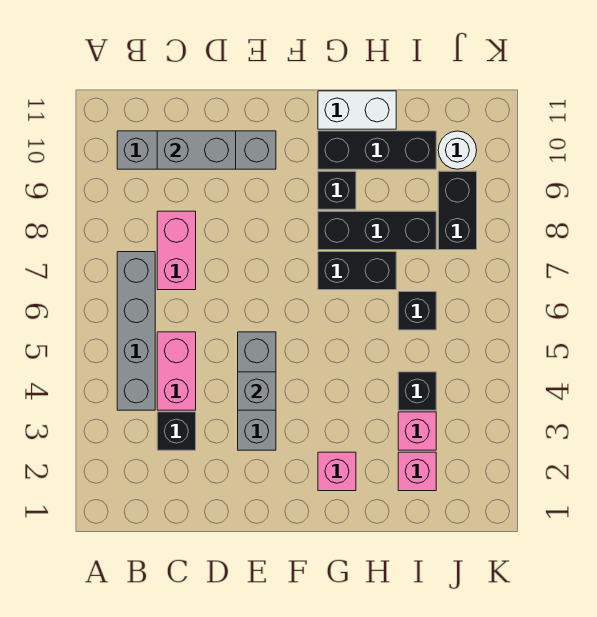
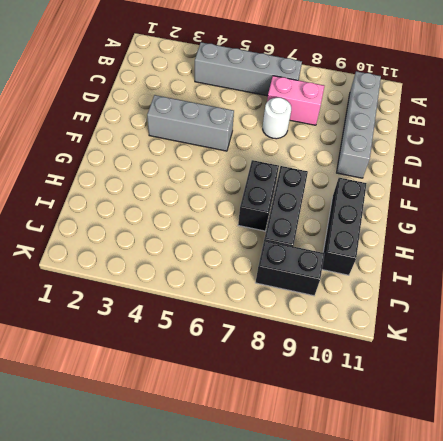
white round brick D7 level 1 -> white round brick J10 level 1
none -> black brick C3 level 1
none -> pink brick C4:C5 level 1
none -> pink brick G2 level 1

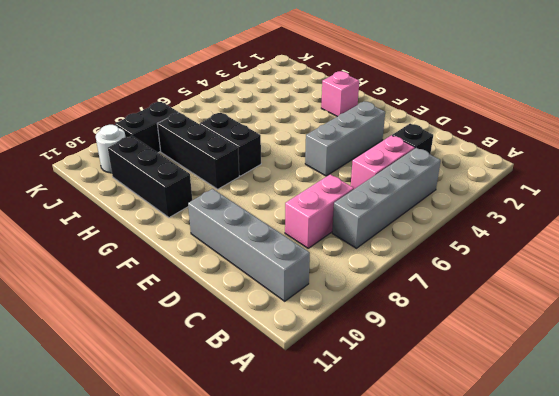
none -> black brick G9 level 1
none -> white brick G11:H11 level 1
none -> pink brick I2 level 1

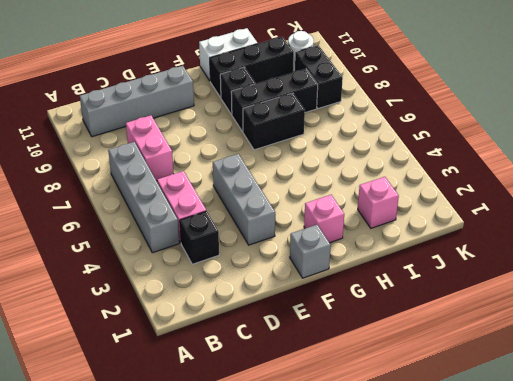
grey brick F1 level 1 -> grey brick E4 level 2
none -> pink brick I3 level 1
none -> black brick I4 level 1
none -> black brick I6 level 1

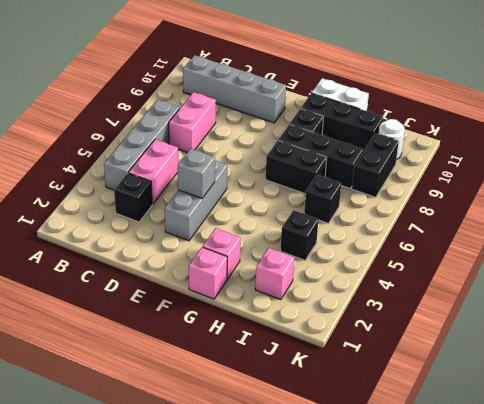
pink brick G1 level 1 -> pink brick I3 level 1
none -> grey brick C10:D10 level 2

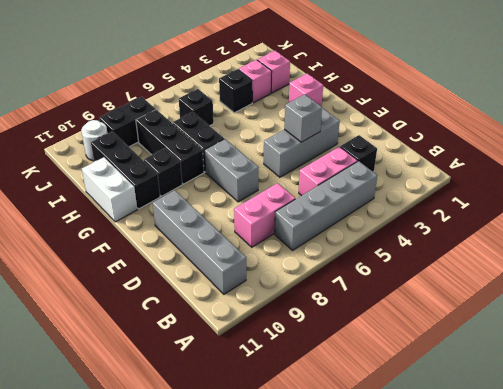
grey brick E7:F7 level 1 -> grey brick C10:D10 level 2

